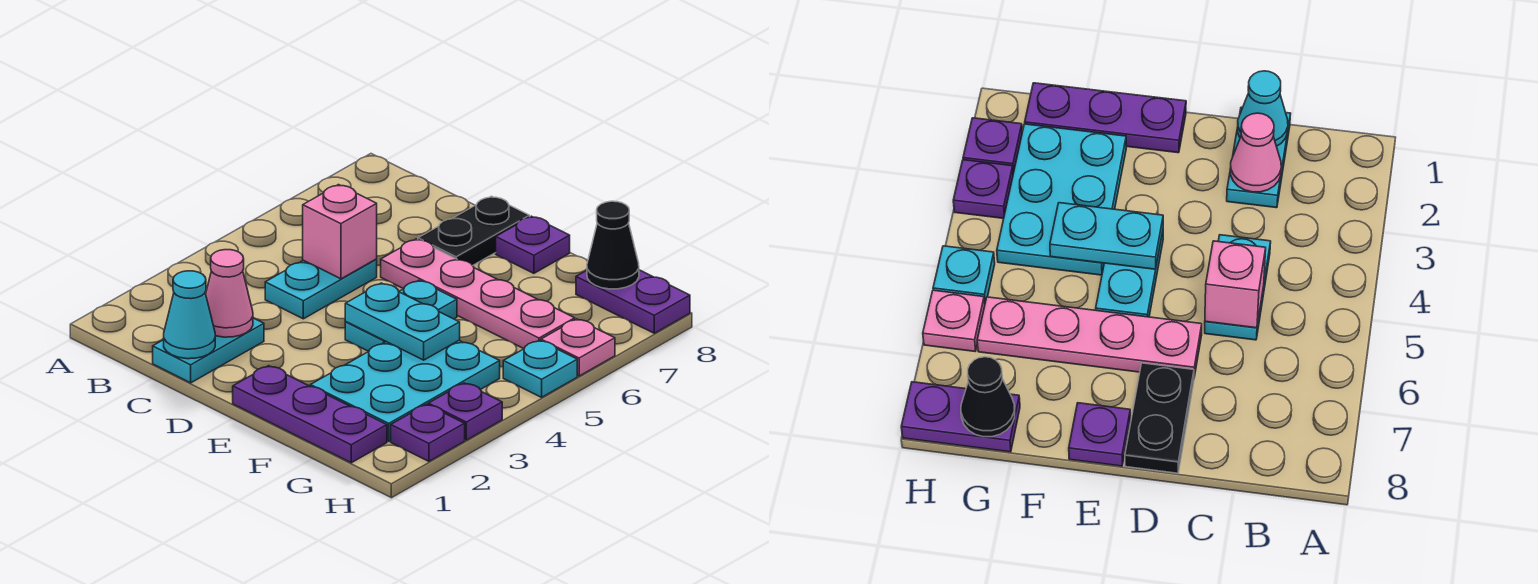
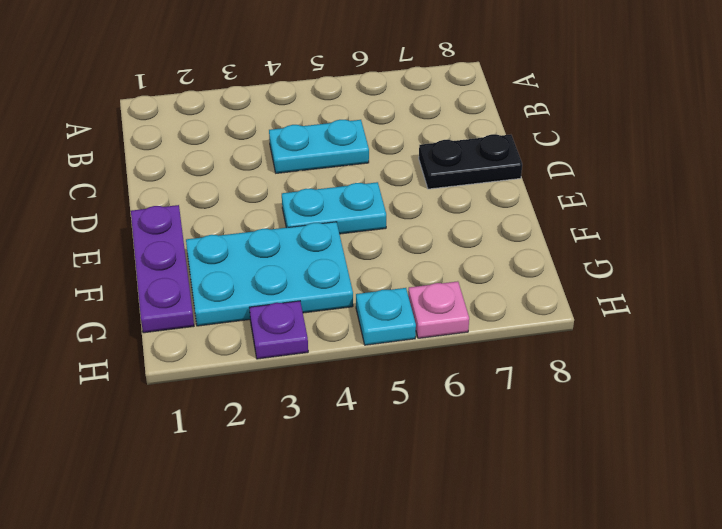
none -> cyan plate C1:C2 level 1
none -> pink plate D6:G6 level 1
none -> purple plate E8 level 1

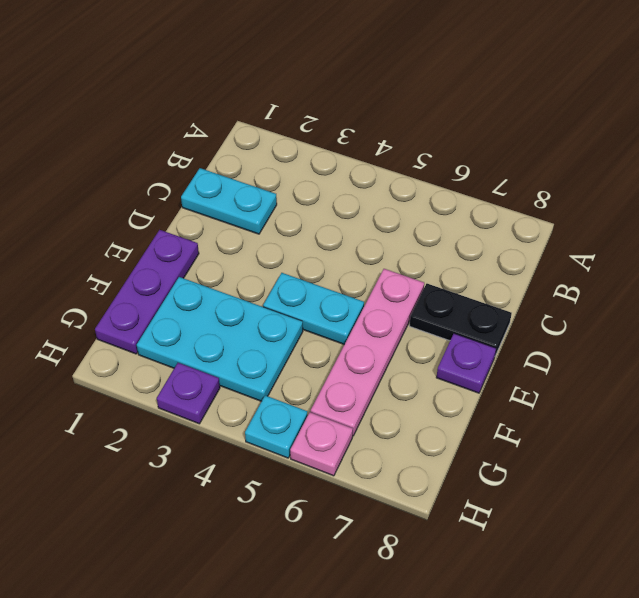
none -> cyan plate C4:C5 level 1
none -> purple plate G8:H8 level 1
none -> purple plate H2 level 1

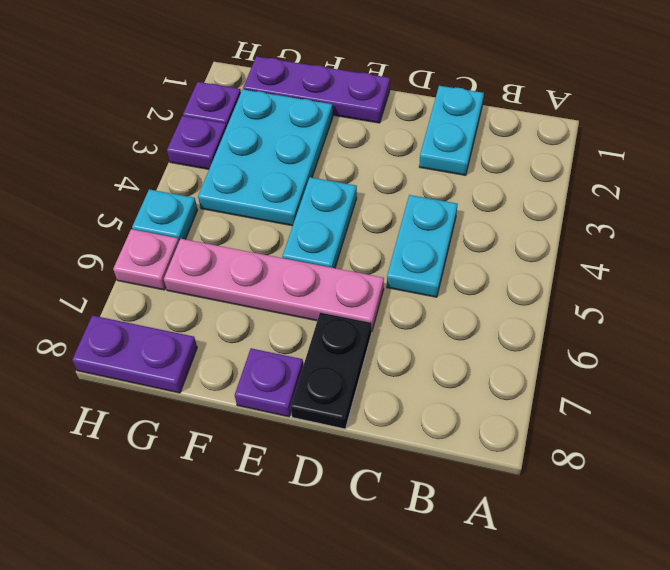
none -> cyan cone C1 level 2
none -> pink cone C2 level 2
none -> pink brick C5 level 2

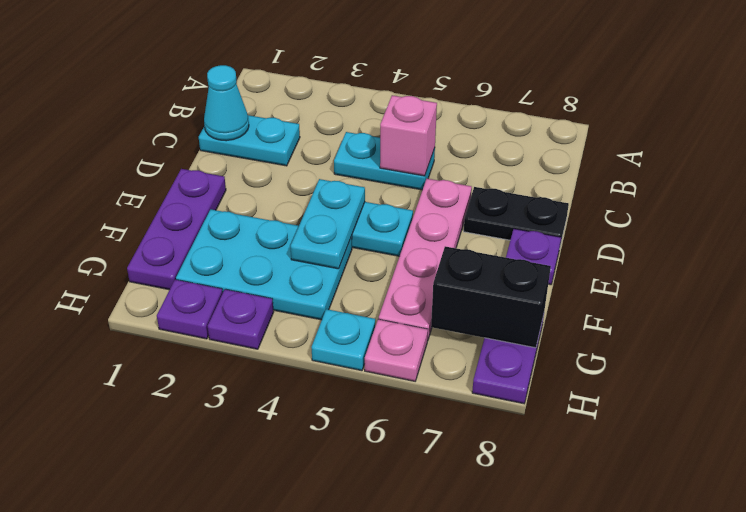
black brick G7:G8 level 2 -> black cone G8 level 2
none -> pink cone C2 level 2

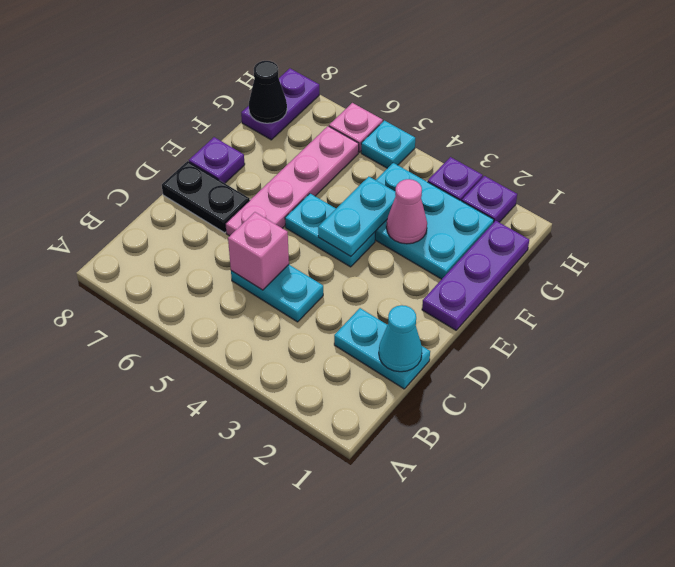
pink cone F3 level 2 -> pink cone C2 level 2

